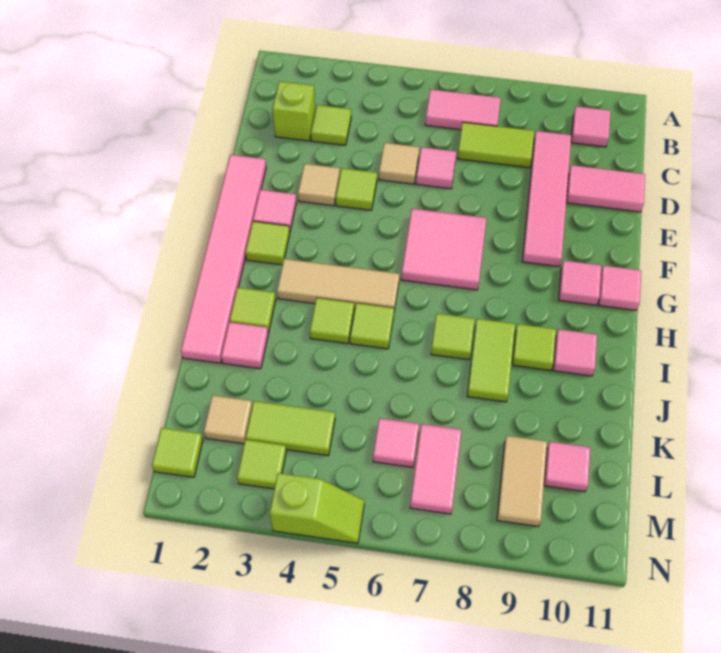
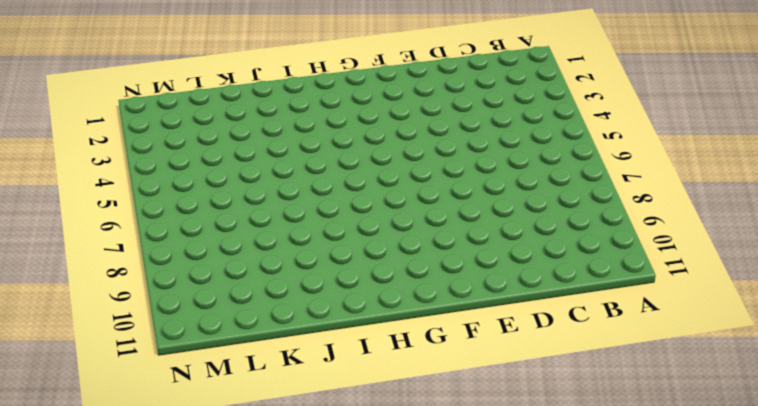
none -> pink tile B6:B7 level 1
none -> pink tile B10 level 1
none -> lime brick C2 level 1
none -> lime tile C3 level 1

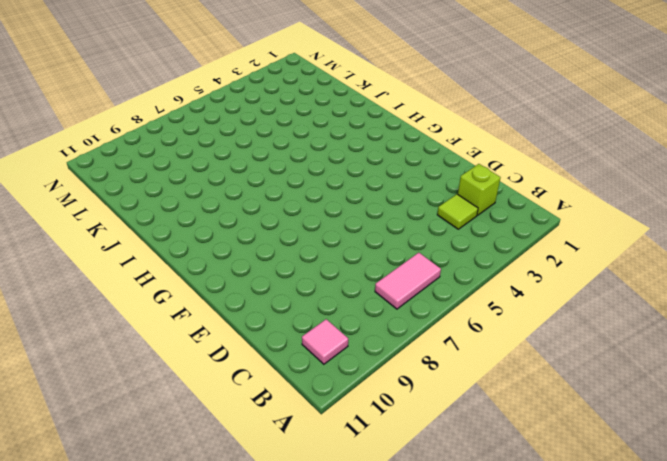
none -> lime tile C7:C8 level 1
none -> pink tile C9:F9 level 1
none -> tan tile D5 level 1
none -> pink tile D6 level 1

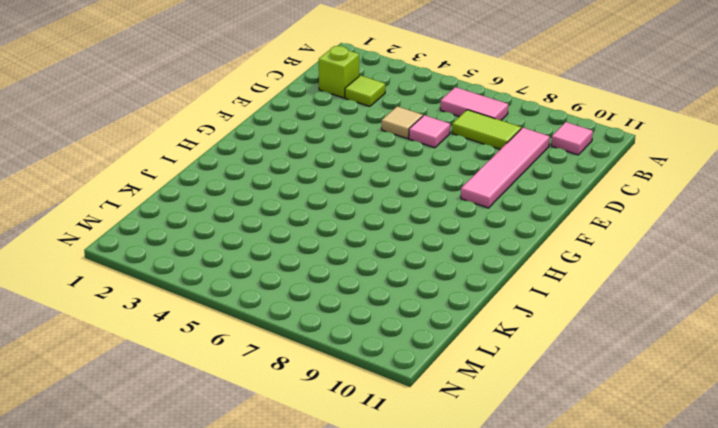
none -> pink tile D10:D11 level 1
none -> pink tile E1:J1 level 1
none -> tan tile E3 level 1
none -> lime tile E4 level 1

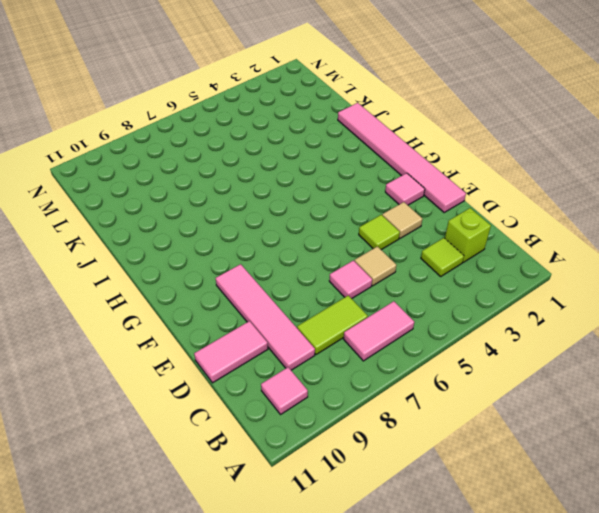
none -> pink tile F6:G7 level 1
none -> lime tile G2 level 1
none -> pink tile G10 level 1
none -> pink tile G11 level 1

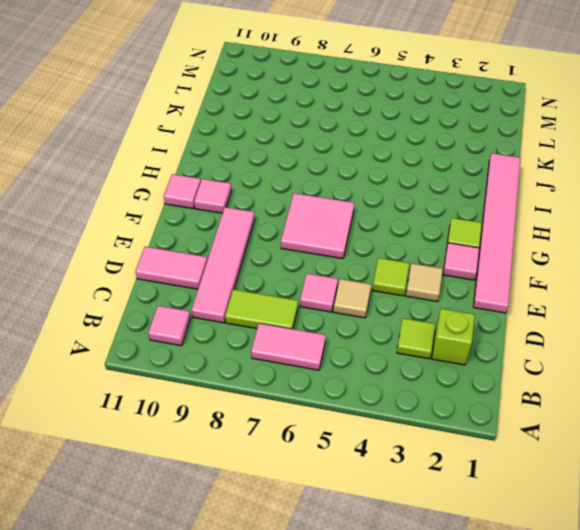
none -> tan tile H3:H5 level 1
none -> lime tile I2 level 1
none -> lime tile I4 level 1
none -> lime tile I5 level 1

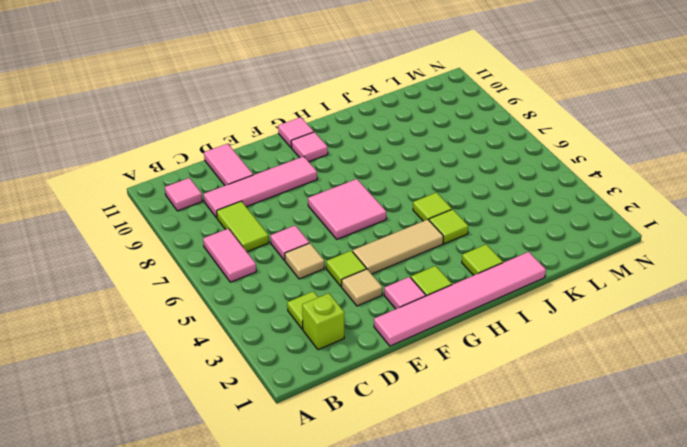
tan tile F4:H4 level 1 -> tan tile H3:H5 level 1
none -> lime tile I7 level 1
none -> lime tile I8:J8 level 1
none -> lime tile I9 level 1
none -> pink tile I10 level 1

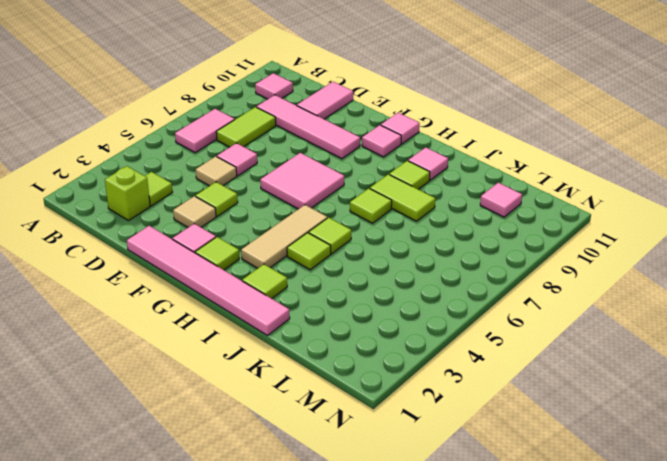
none -> pink tile J2 level 1
none -> tan tile L2 level 1
none -> lime tile L3:L4 level 1
none -> pink tile L6 level 1

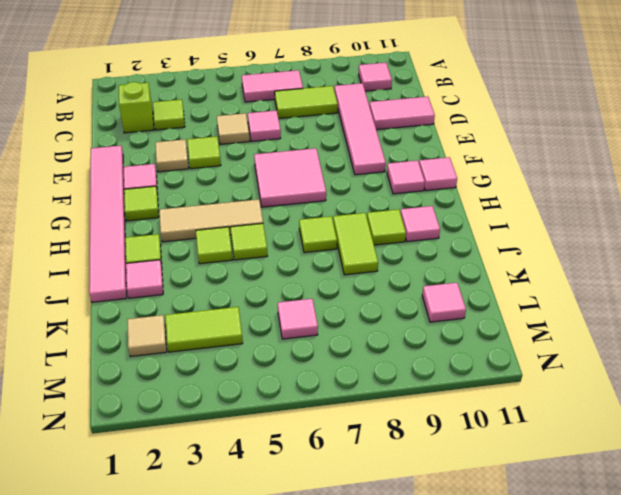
none -> pink tile L7:M7 level 1
none -> tan tile L9:M9 level 1
none -> lime tile M1 level 1
none -> lime tile M3 level 1

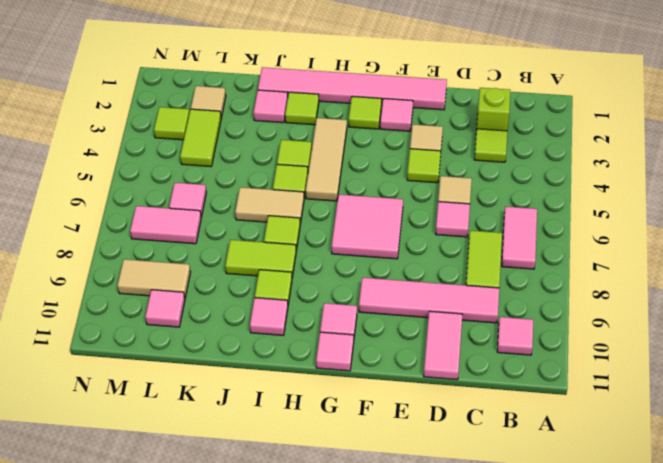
tan tile I6:J6 level 1 -> none
none -> lime tile M1 level 1
none -> lime slope N4:N5 level 1 top 4

